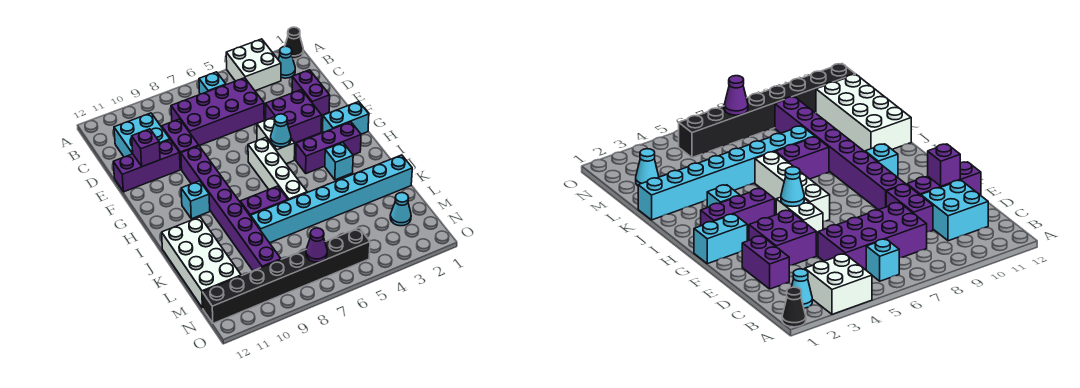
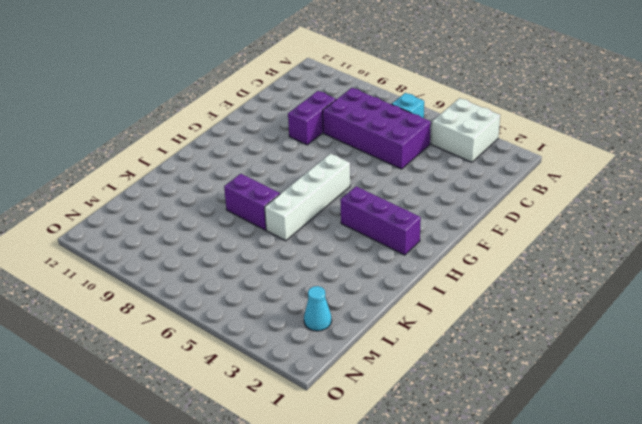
none -> black cone A1 level 1
none -> cyan cone B2 level 1
none -> cyan brick C10:D11 level 1

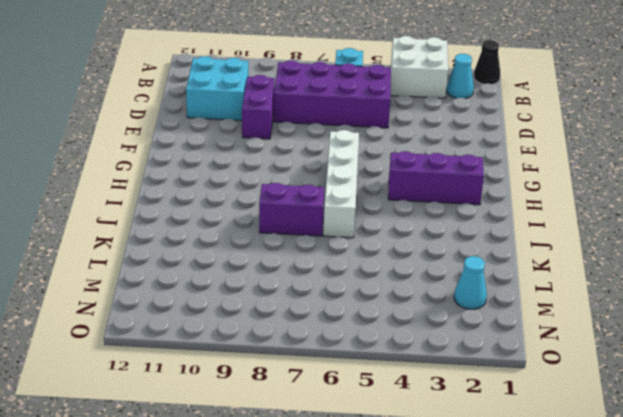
none -> purple brick D2:E2 level 1
none -> purple brick E3:F4 level 1
none -> purple brick E10:E12 level 1

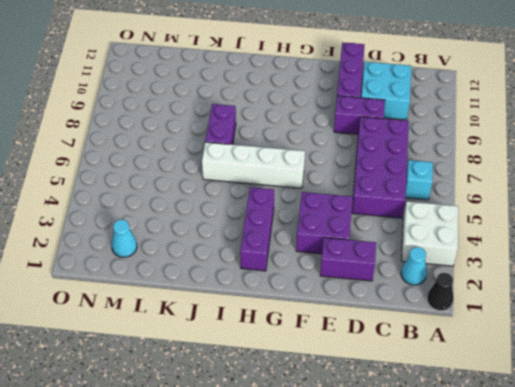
none -> white brick F5:G5 level 1
none -> purple brick F9:M9 level 1
none -> cyan brick G1:G2 level 1

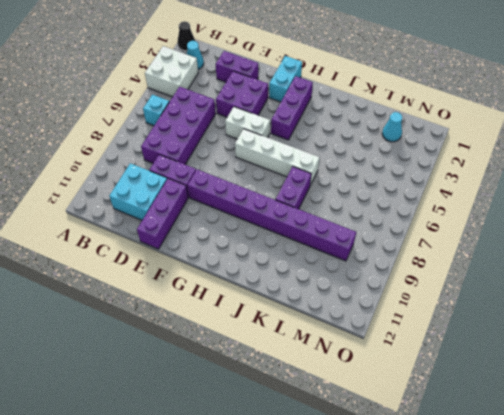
none -> cyan brick H10 level 1
none -> cyan brick I3 level 1
none -> white brick J11:M12 level 1

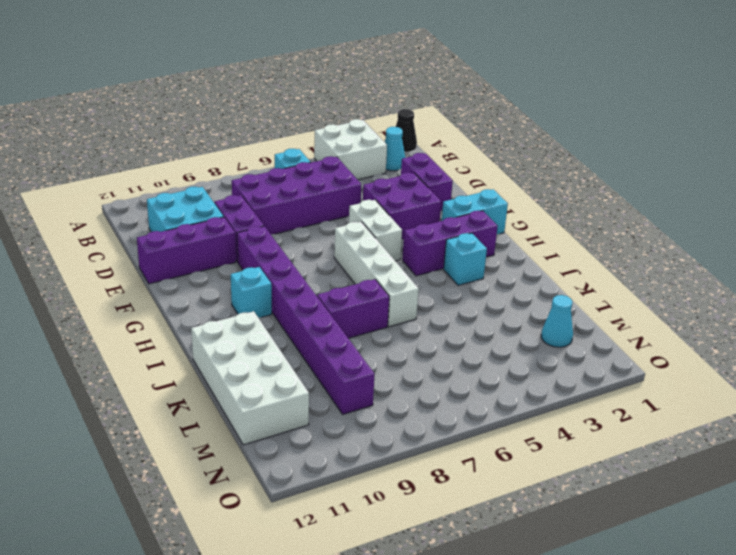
none -> cyan brick K1:K8 level 1
none -> black brick N5:N12 level 1
none -> purple brick E11 level 2

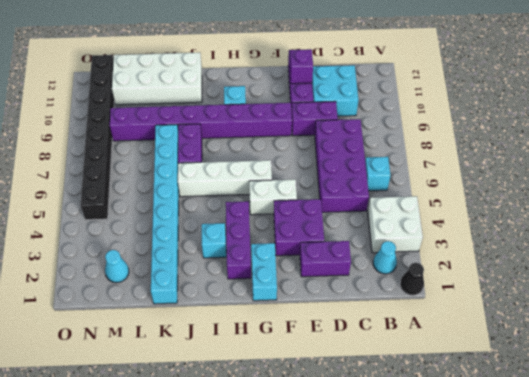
none -> cyan cone G5 level 2
none -> purple cone N7 level 2

